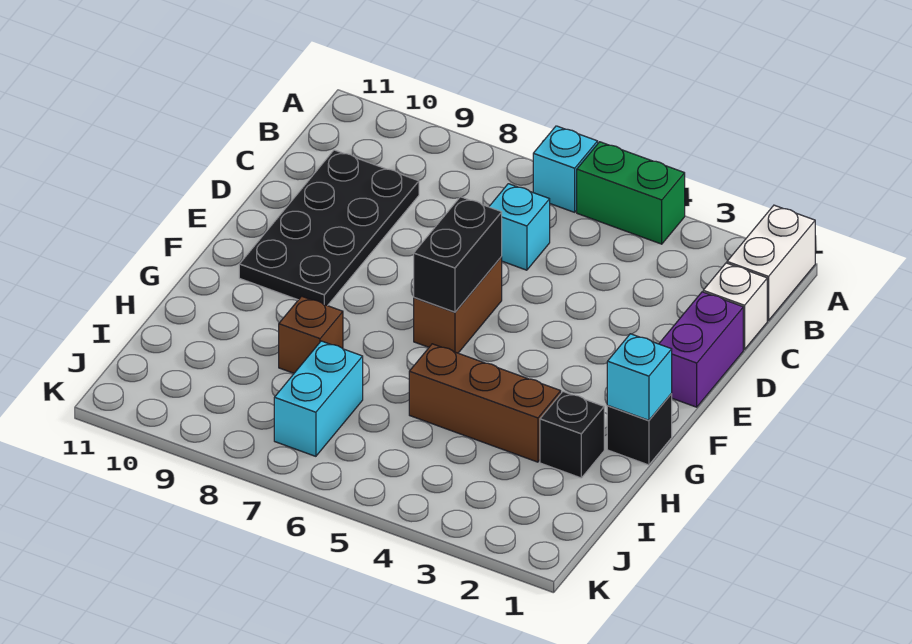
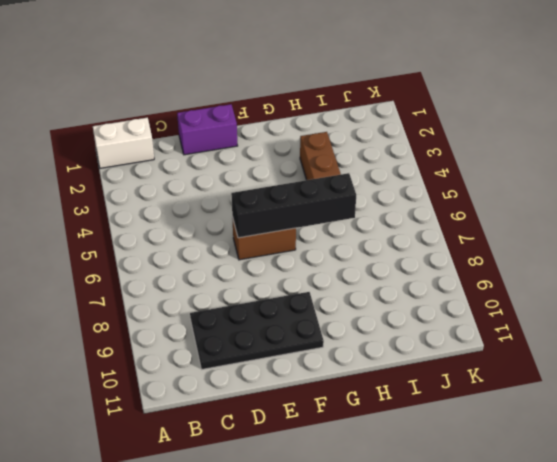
black brick E6:H6 level 2 -> black brick E6:F6 level 2
none -> green brick A4:A5 level 1
none -> cyan brick A6 level 1
none -> white brick C1 level 1

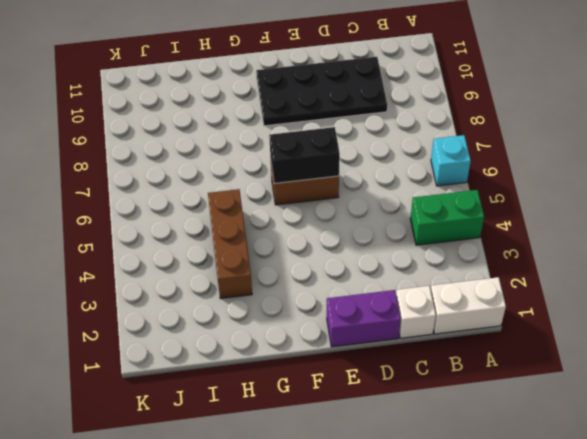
green brick A4:B4 level 1 -> green brick A4:A5 level 1
none -> cyan brick C6 level 1
none -> black brick G1 level 1
none -> black brick H2 level 1

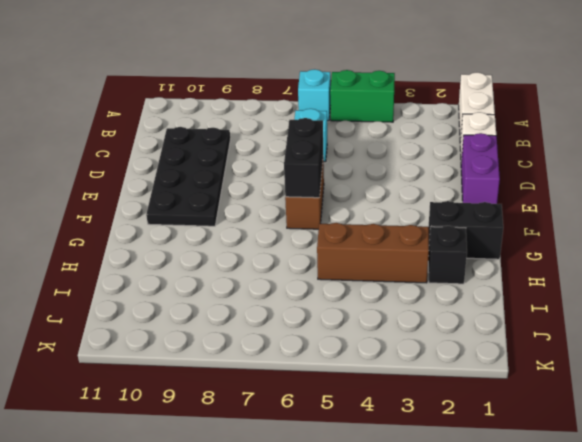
black brick G1:G2 level 1 -> black brick G1 level 1
none -> brown brick H8 level 1
none -> cyan brick I7:J7 level 1
none -> cyan brick G1 level 2

